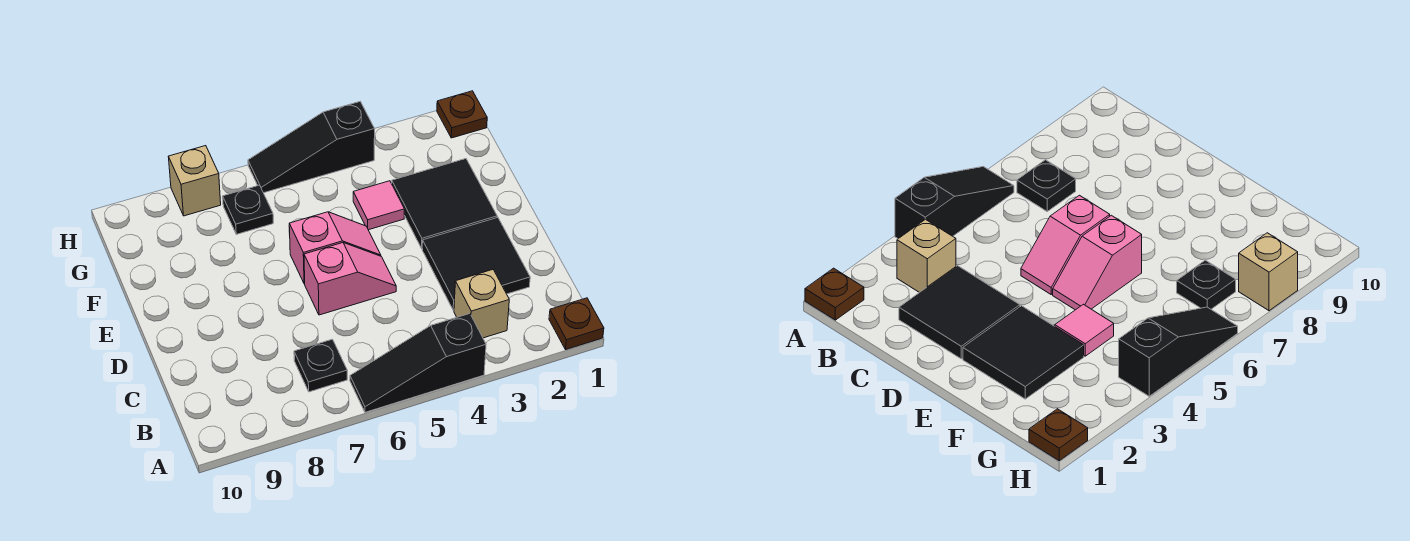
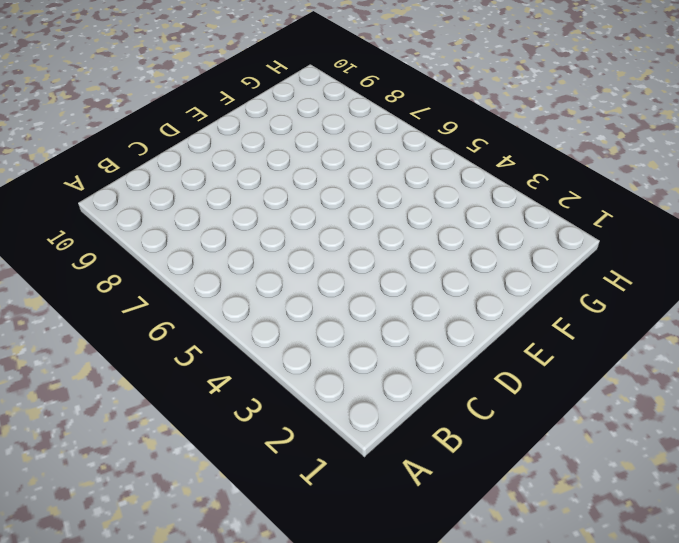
none -> brown plate A1 level 1
none -> black slope A4:A6 level 1 top 4
none -> tan brick B3 level 1

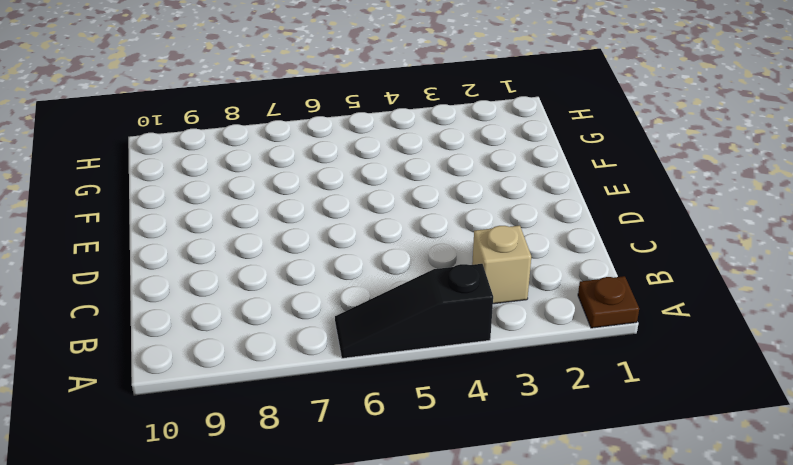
none -> black plate B7 level 1
none -> black tile C2:D3 level 1
none -> pink slope D5:D6 level 1 top 6

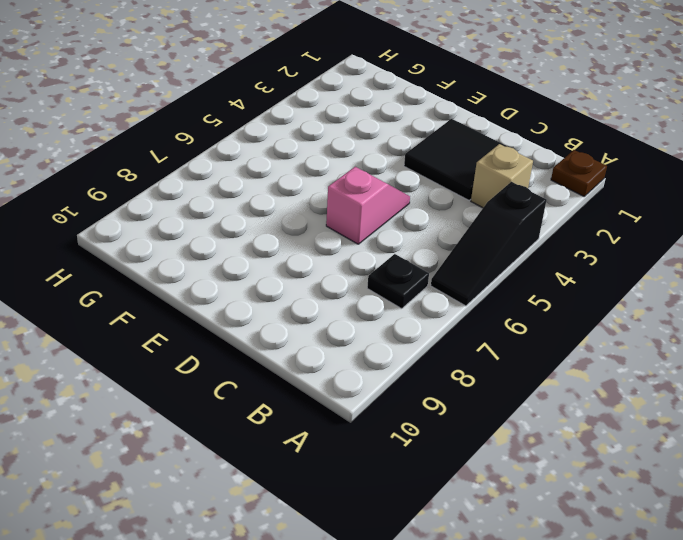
none -> black tile E2:F3 level 1
none -> pink slope E5:E6 level 1 top 6
none -> pink tile F4 level 1

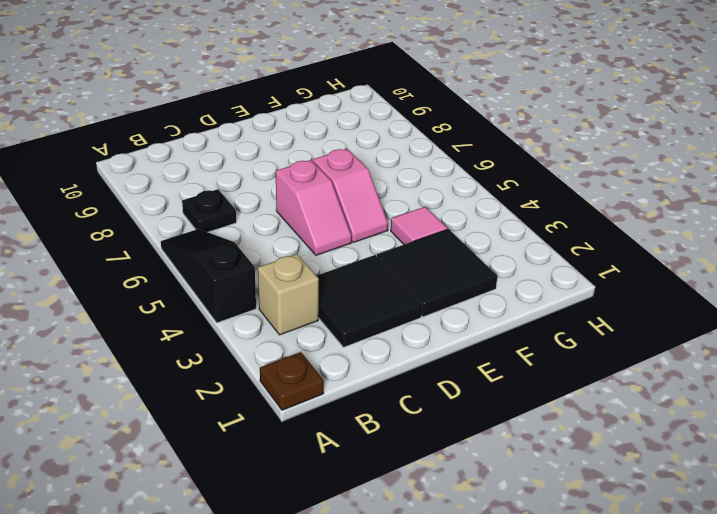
none -> black plate G7 level 1
none -> brown plate H1 level 1
none -> black slope H4:H6 level 1 top 4

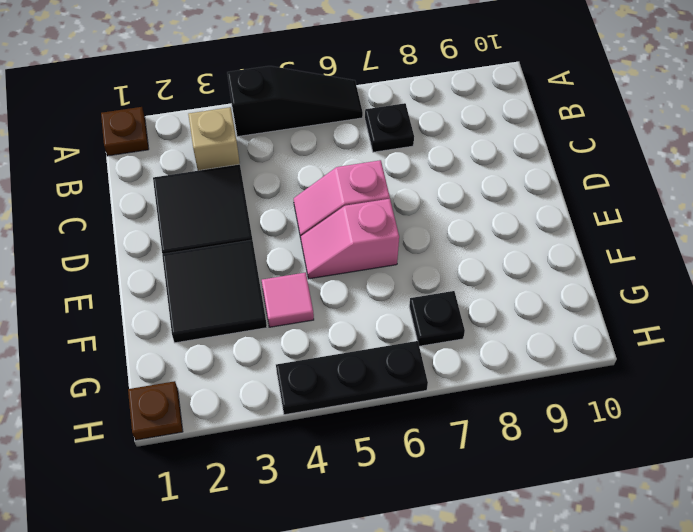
black plate H4:H6 level 1 -> black slope H4:H6 level 1 top 4
none -> tan brick H8 level 1

